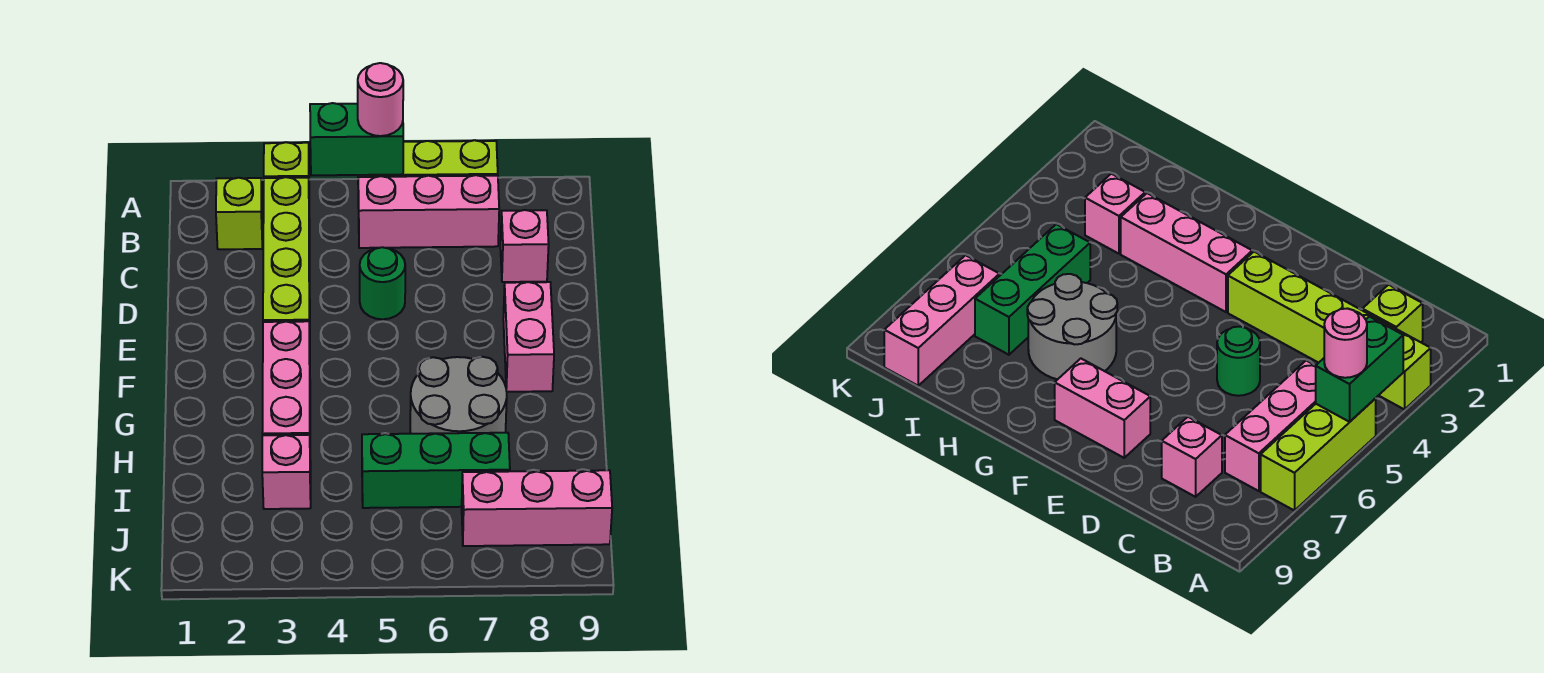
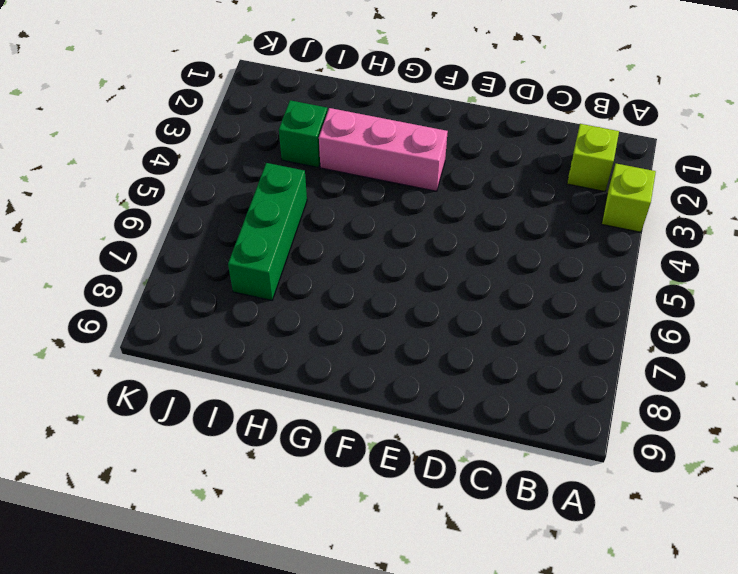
green brick I3 level 1 -> pink brick I3 level 1
none -> lime brick A5:A7 level 1
none -> lime brick B3:E3 level 1
none -> pink brick B5:B7 level 1

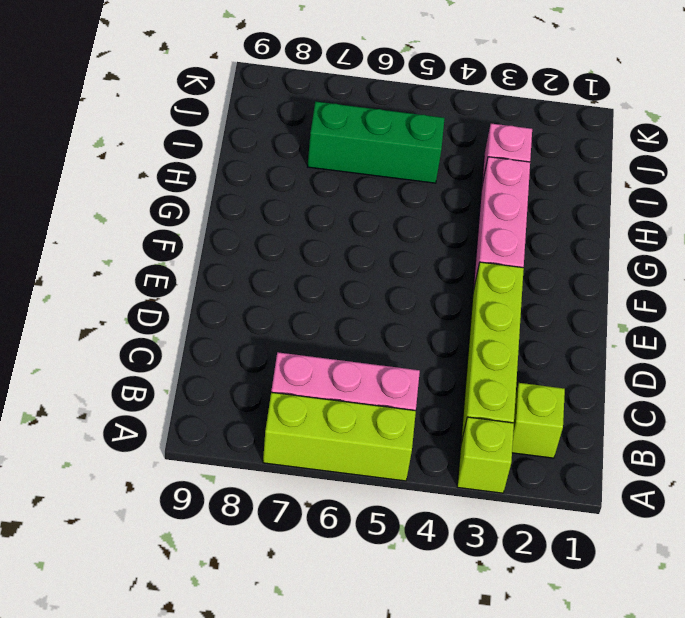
none -> pink brick C8 level 1
none -> green round brick D5 level 1
none -> pink brick E8:F8 level 1

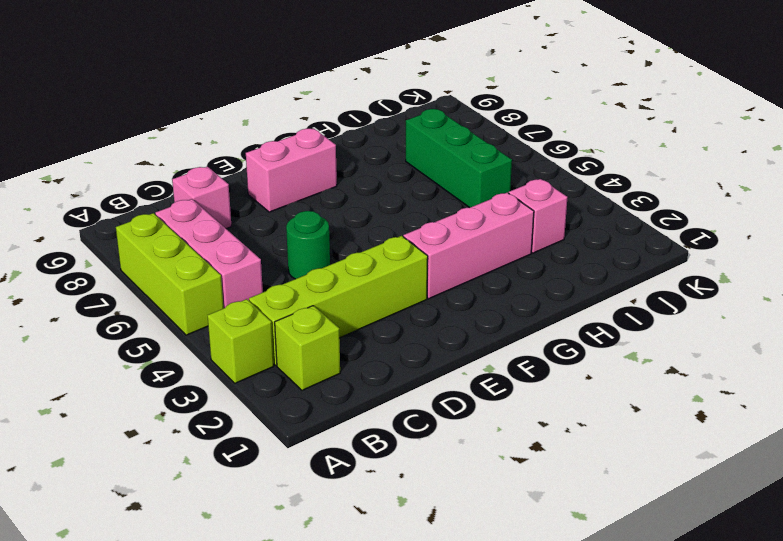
none -> grey round brick G6:H7 level 1
none -> pink brick J7:J9 level 1
none -> green brick A4:A5 level 2

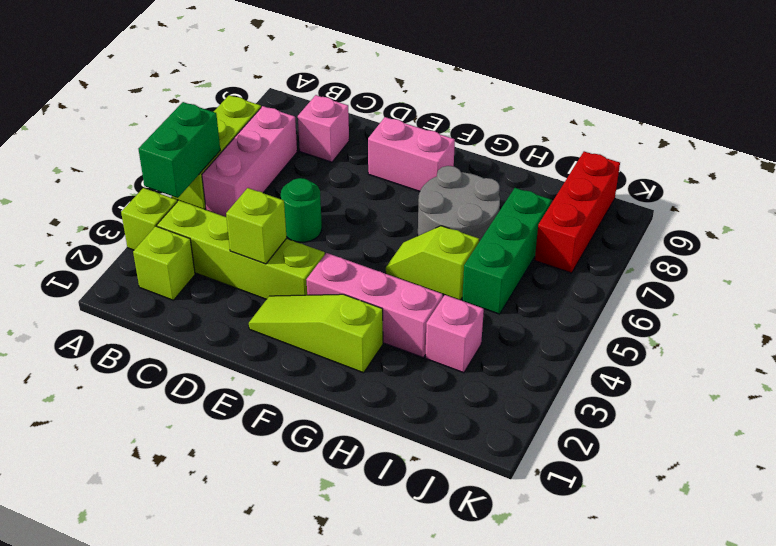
lime brick D3 level 2 -> none
lime slope E2:G2 level 1 top G -> none
lime slope G5:H5 level 1 top H -> none
red brick J7:J9 level 1 -> pink brick J7:J9 level 1
none -> pink round brick A5 level 3

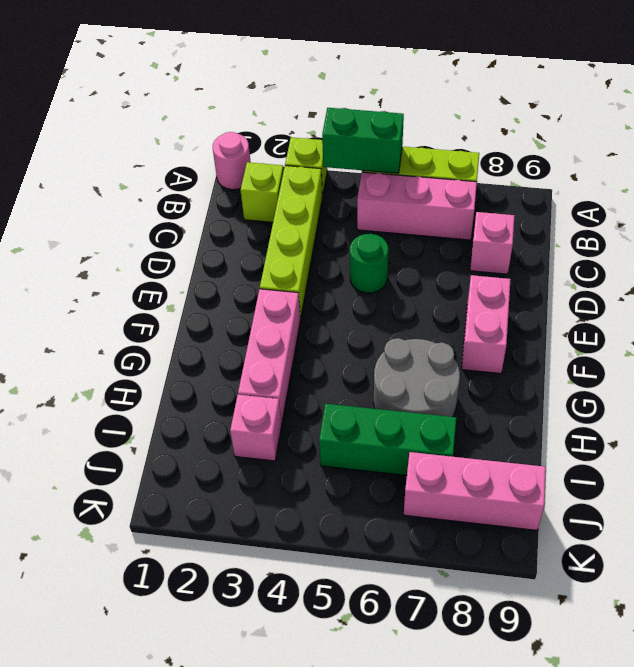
pink round brick A1 level 1 -> pink round brick A5 level 3

